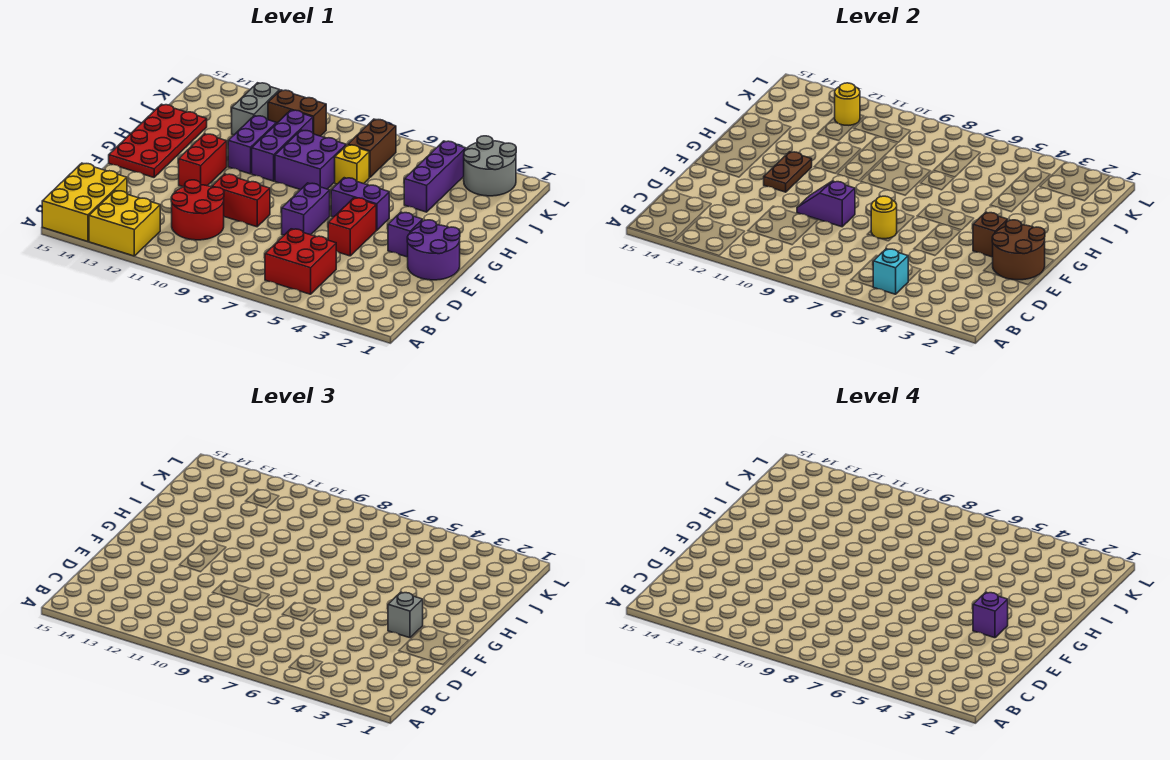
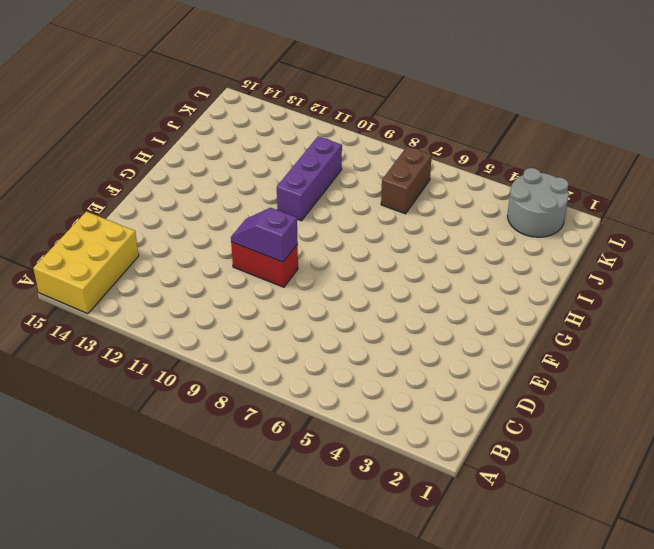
none -> yellow brick A12:B13 level 1
none -> red brick B5:C6 level 1
none -> red round brick C10:D11 level 1
none -> purple round brick E1:F2 level 1

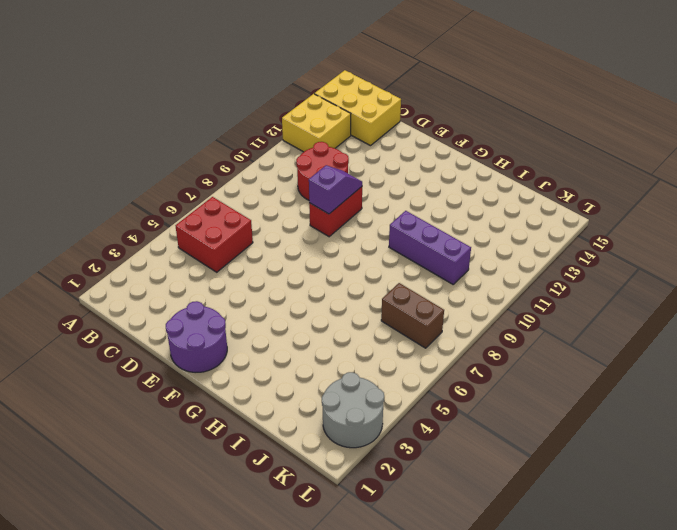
none -> red brick E5:F5 level 1
none -> purple brick E7:F7 level 1
none -> purple brick F3 level 1
none -> red brick F12:G12 level 1

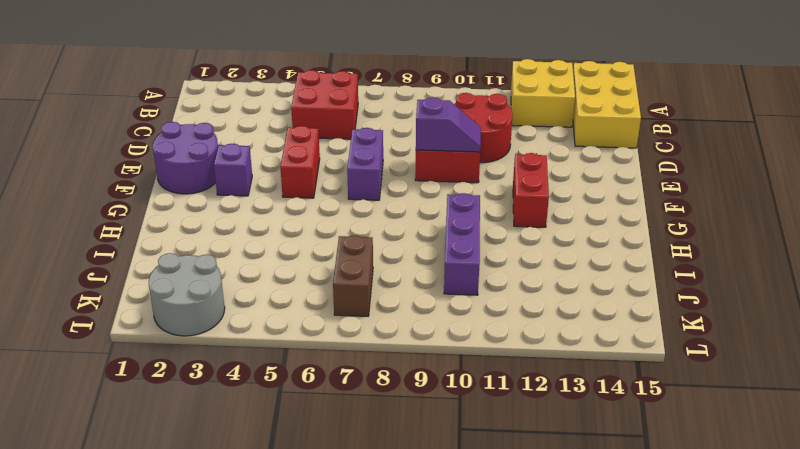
none -> red plate F14:I15 level 1
none -> purple brick G5:G6 level 1
none -> purple brick H8:I9 level 1
none -> purple brick H11:I11 level 1

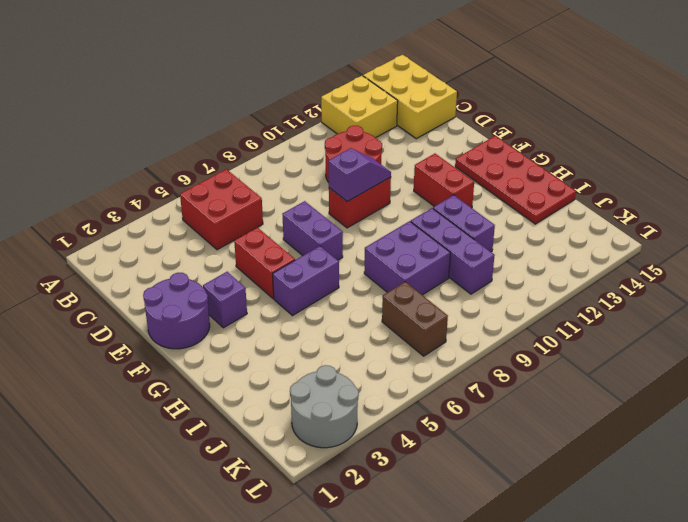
none -> purple brick I4:K4 level 1
none -> yellow brick I7 level 1
none -> grey brick J12:K12 level 1
none -> brown brick K10:K11 level 1

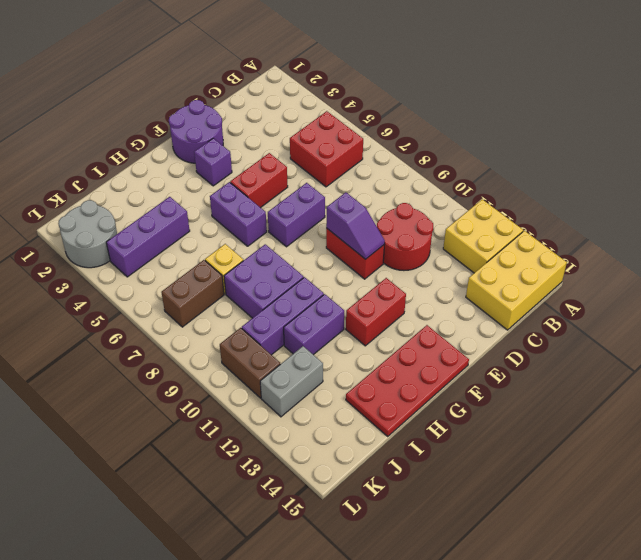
none -> cyan brick B5 level 2
none -> brown round brick E1:F2 level 2
none -> yellow round brick E7 level 2
none -> brown brick F3 level 2

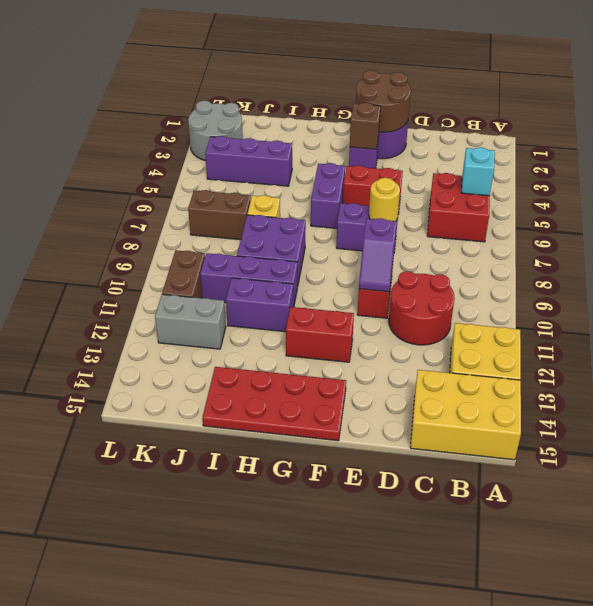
none -> brown plate F12:G12 level 2
none -> yellow round brick K12 level 2
none -> grey brick F3 level 3
none -> purple brick F3 level 4

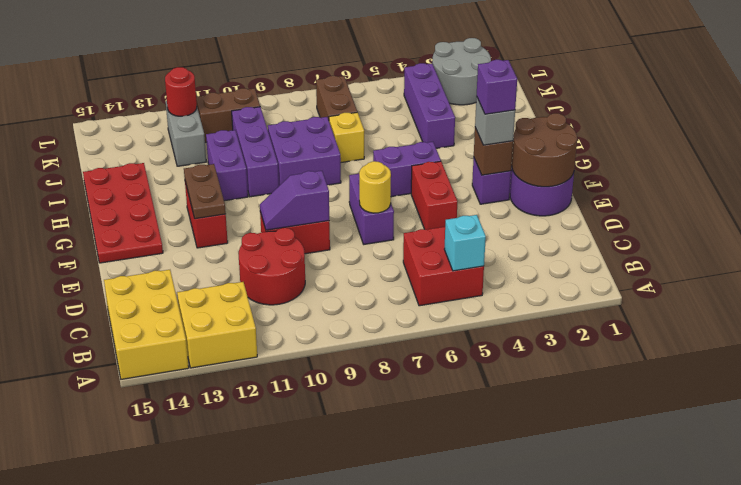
red round brick K12 level 2 -> yellow round brick K12 level 2

